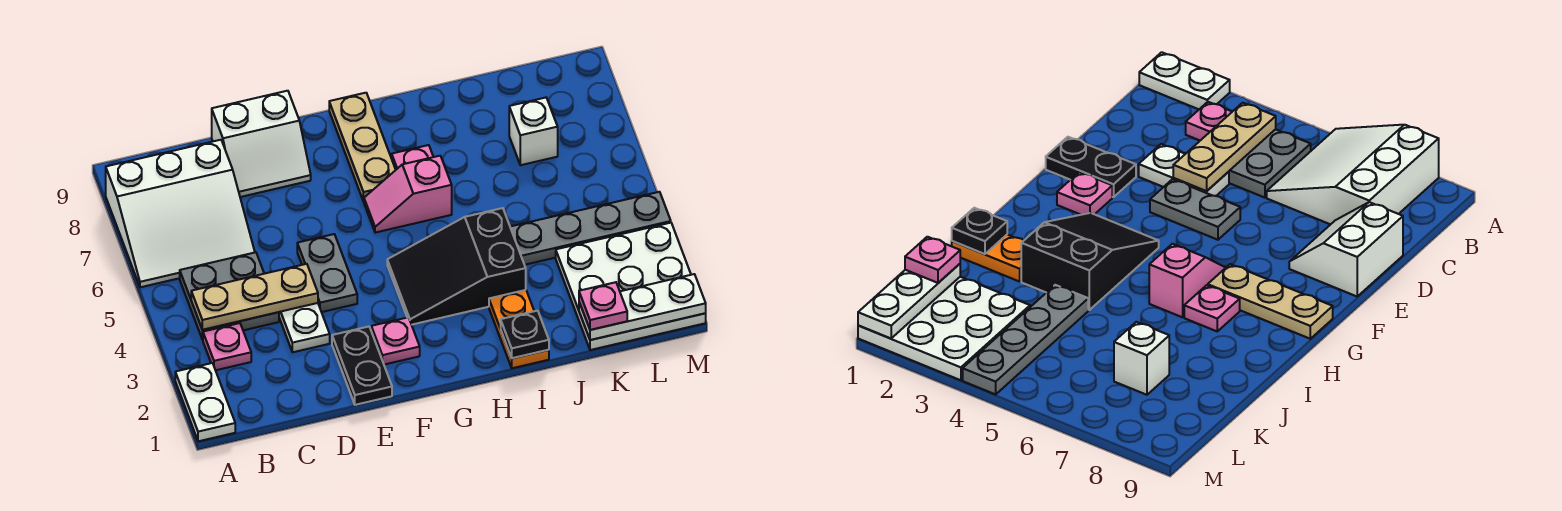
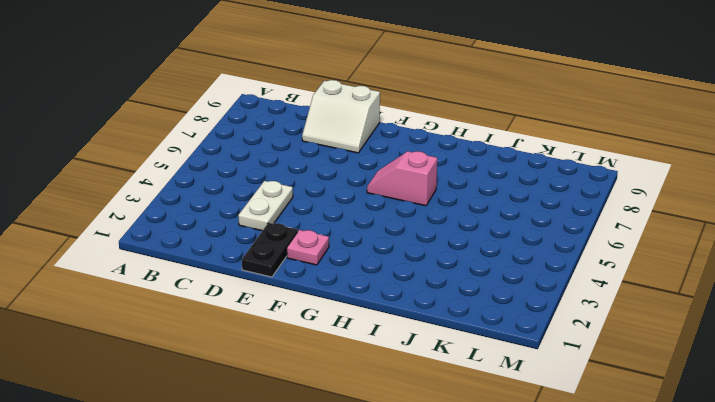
none -> white plate A1:A2 level 1
none -> white slope A6:C8 level 1 top 8
none -> pink plate B3 level 1

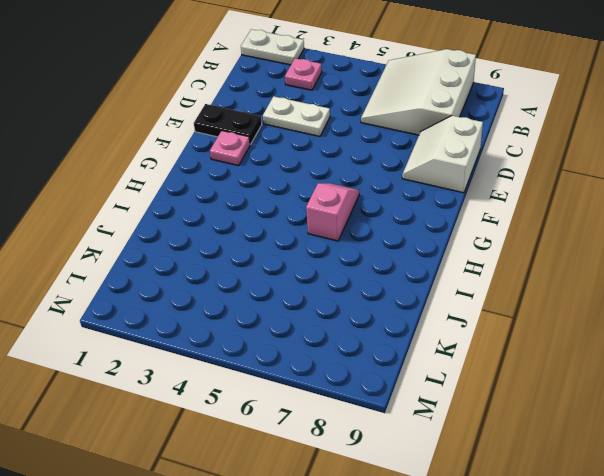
none -> grey plate B4:C5 level 1
none -> grey plate E4:E5 level 1
none -> black slope G3:I4 level 1 top I

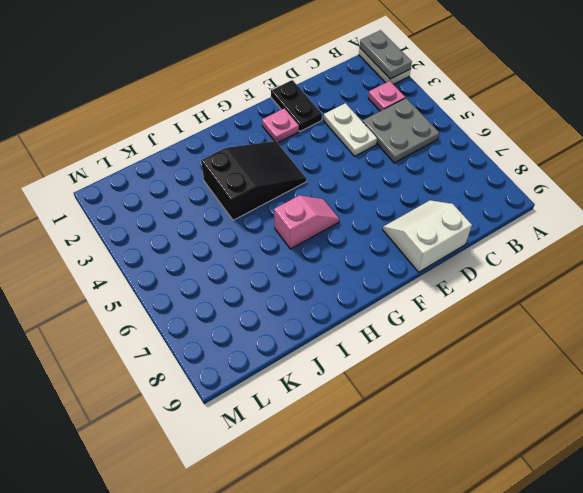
grey plate A1:A2 level 2 -> grey plate E4:E5 level 1
none -> white slope A6:C8 level 1 top 8
none -> tan plate G7:G9 level 1
none -> pink plate H7 level 1

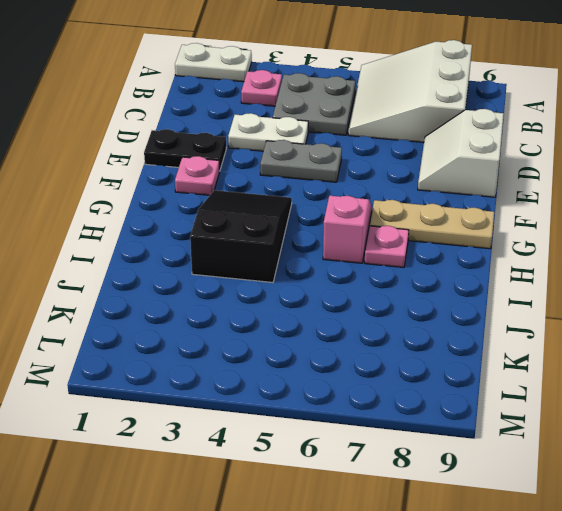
none -> orange plate I1:I2 level 1
none -> grey plate J4:M4 level 1
none -> white plate K1:M3 level 1

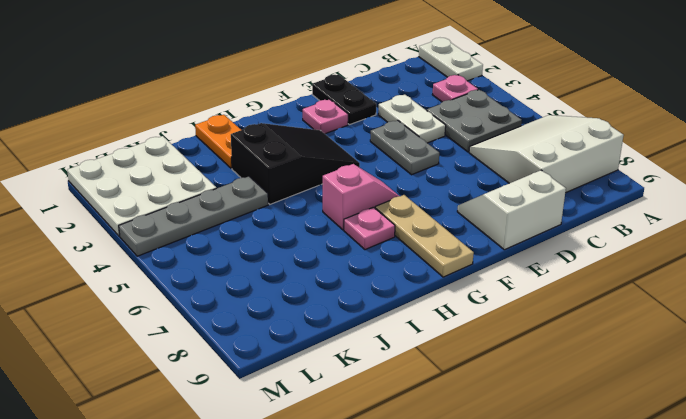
none -> white brick K7 level 1
none -> tan plate B4:D4 level 2
none -> black plate I1 level 2

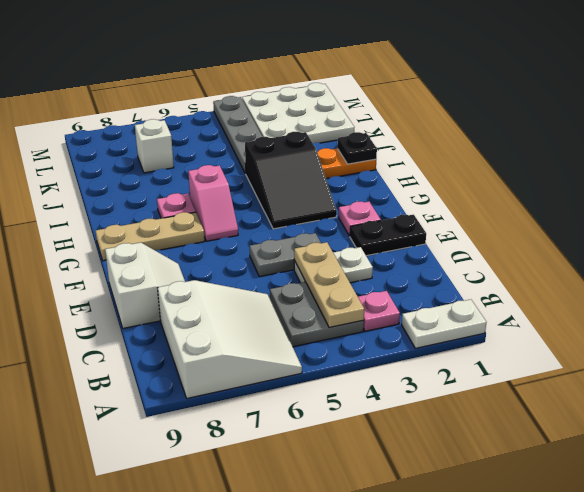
none -> white plate K1:M1 level 2
none -> pink plate K1 level 3

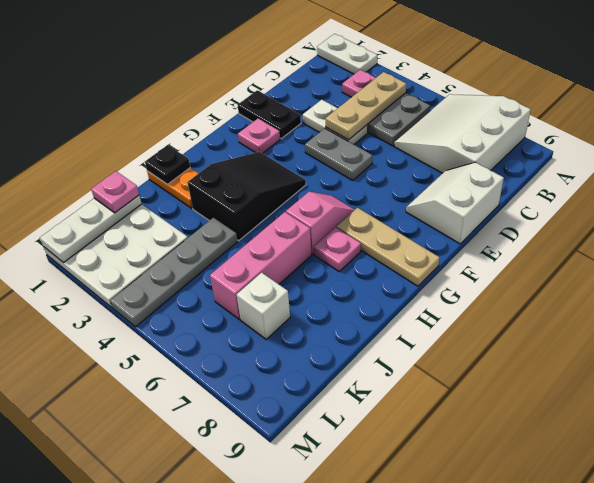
pink brick I6:K6 level 1 -> none

